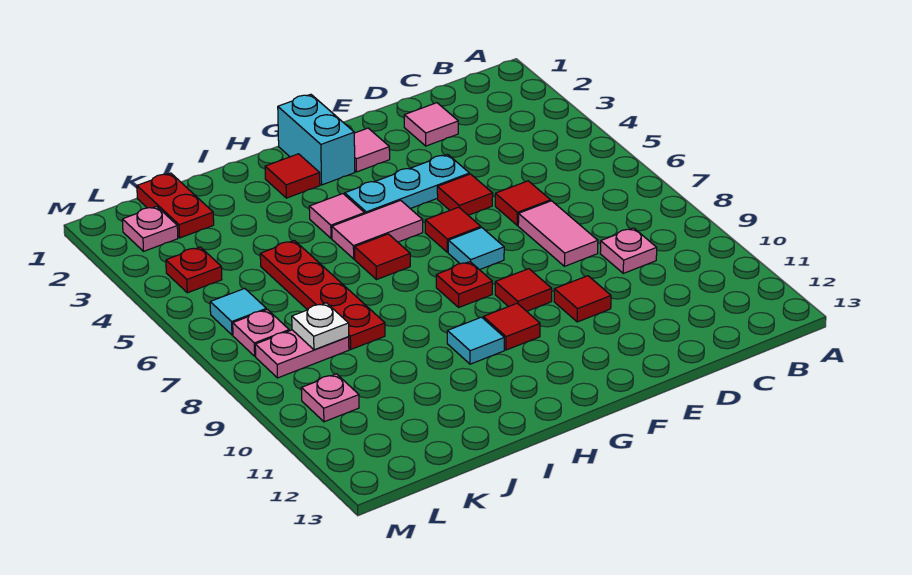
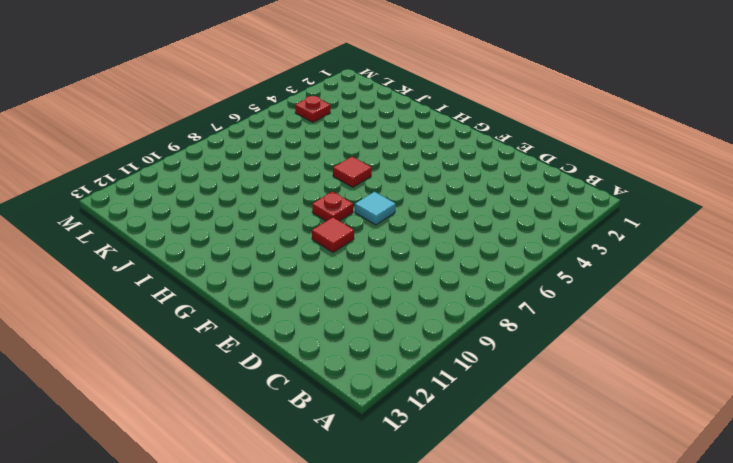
none -> pink plate C9 level 1
none -> pink tile D2 level 1
none -> red tile D6 level 1

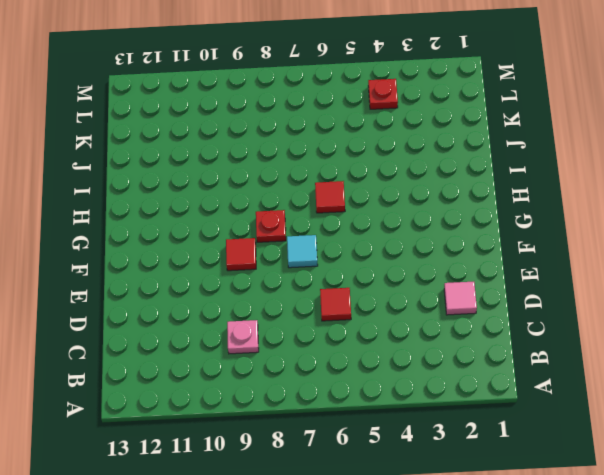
none -> pink tile D7:D8 level 1
none -> cyan plate E4:G4 level 1
none -> red tile E5 level 1

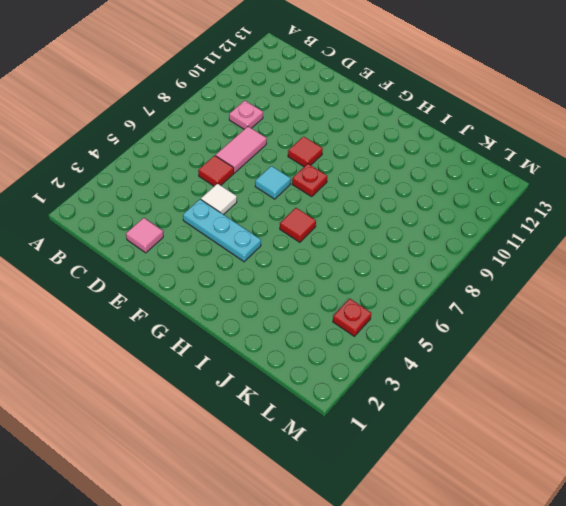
white tile E5 level 1 -> red tile E5 level 1
none -> red tile E10 level 1
none -> pink tile F2 level 1
none -> red tile F6 level 1

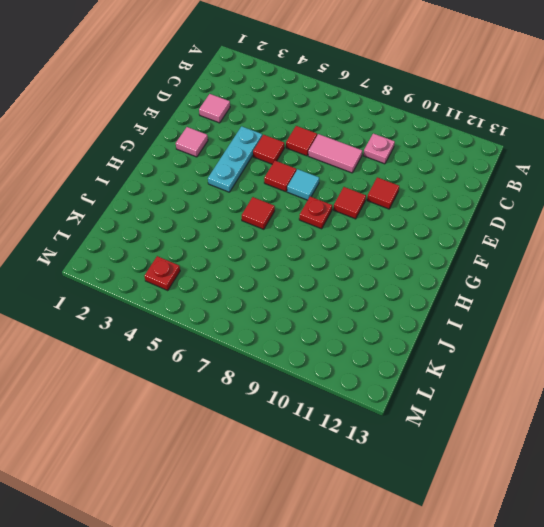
none -> cyan brick G1:G2 level 1
none -> pink tile G5:H5 level 1
none -> red tile G10 level 1

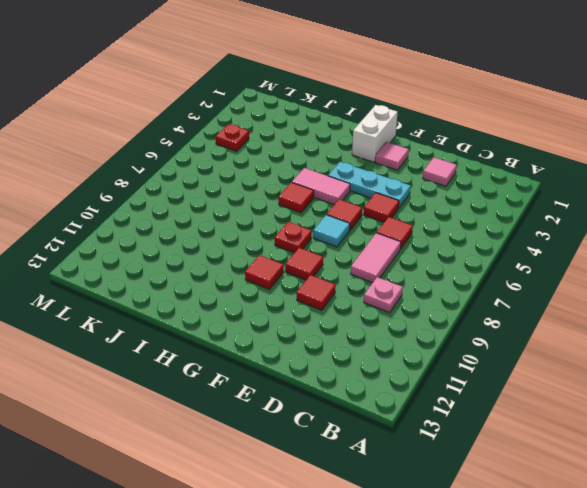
white brick G1:G2 level 1 -> cyan brick G1:G2 level 1
none -> red tile H2 level 1
none -> pink tile H4 level 1
none -> cyan tile H10 level 1

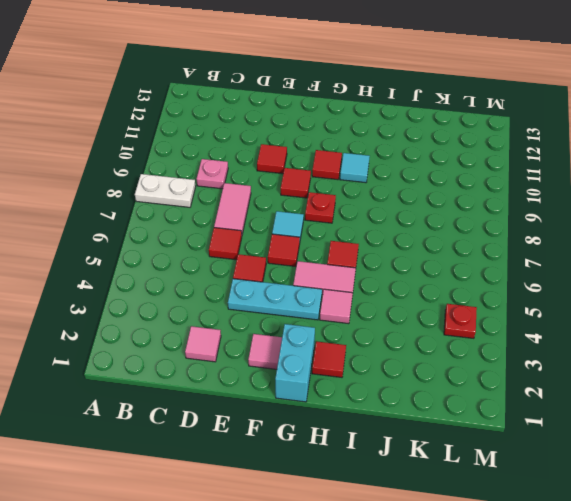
white plate A8:B8 level 1 -> none
none -> red plate J5:J8 level 1
none -> red plate K1:K2 level 1
none -> pink plate K8:L8 level 1

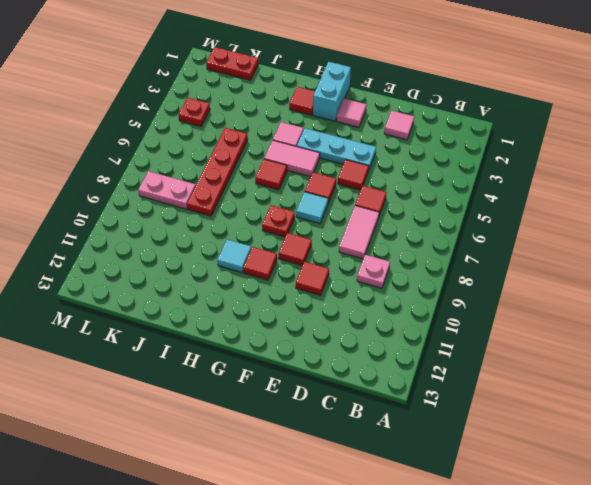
red plate K1:L1 level 1 -> red plate K1:K2 level 1
none -> pink plate L2 level 1
none -> cyan tile L6 level 1
none -> pink plate L7 level 1

